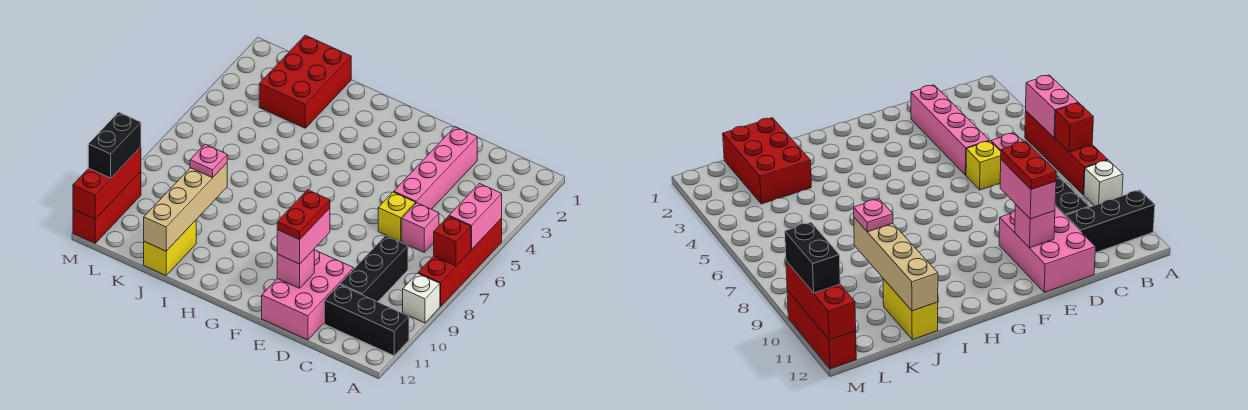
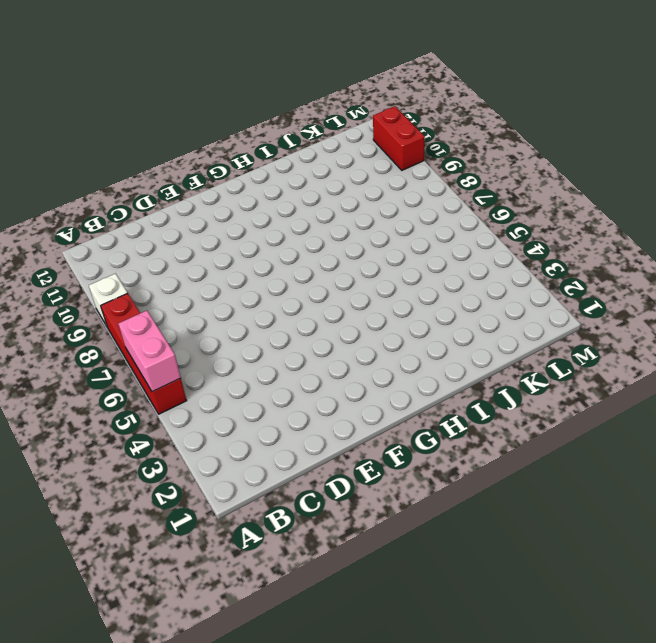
red brick M10:M11 level 1 -> red brick M10:M12 level 1
none -> black brick A11:C11 level 1
none -> pink brick C6 level 1
none -> black brick C8:C10 level 1

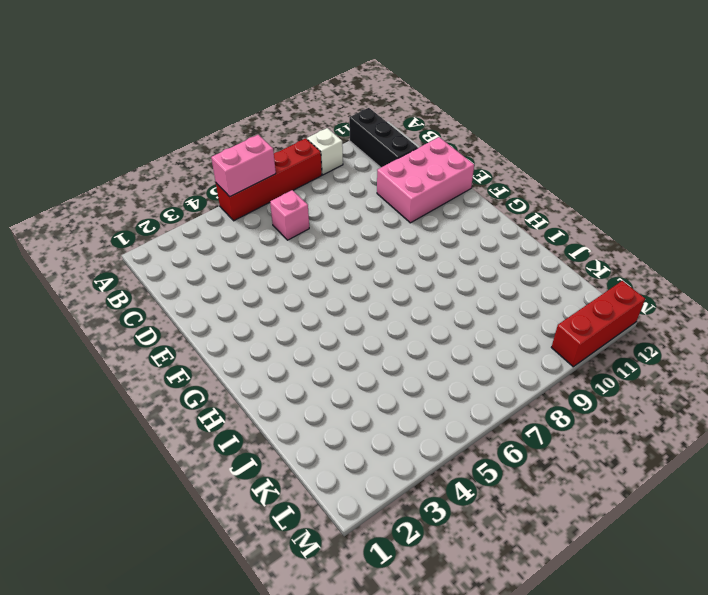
none -> black brick C8:C10 level 1
none -> pink brick D2:D5 level 1
none -> yellow brick D6 level 1

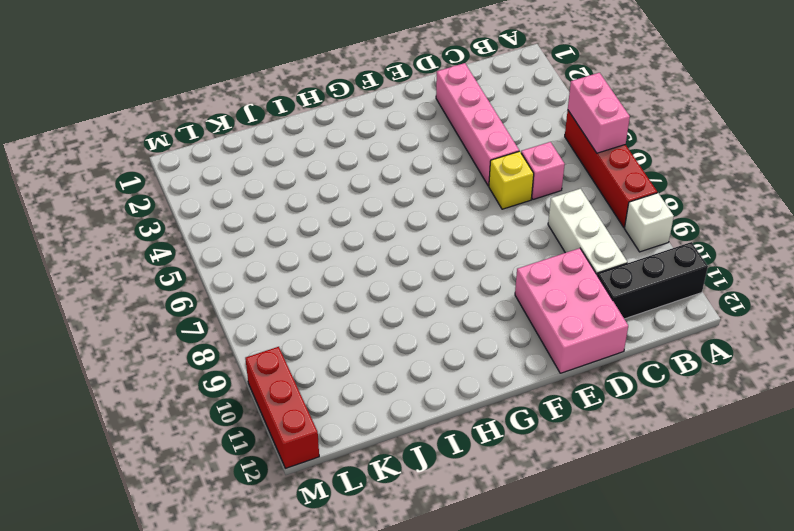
white brick C8:C10 level 1 -> black brick C8:C10 level 1
none -> red brick J1:K3 level 1
none -> yellow brick J11:J12 level 1
none -> red brick A7 level 2

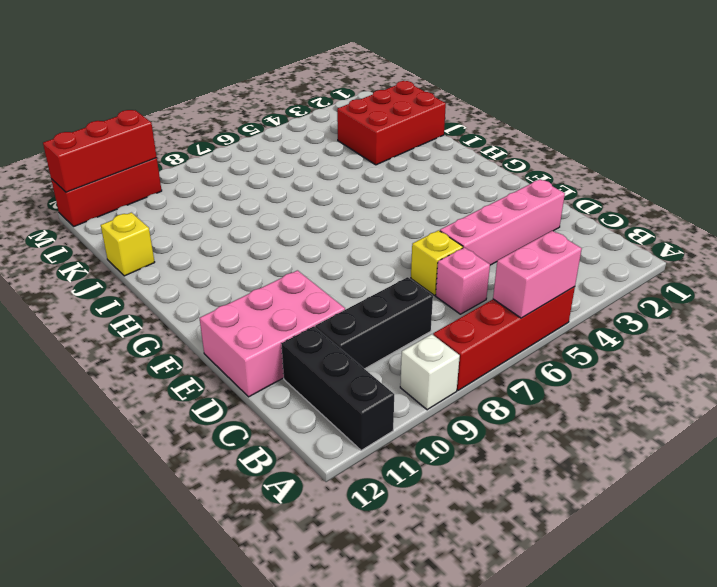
yellow brick J12 level 1 -> yellow brick J11:J12 level 1
none -> red brick A7 level 2
none -> pink brick E11 level 2
none -> tan brick J9:J12 level 2

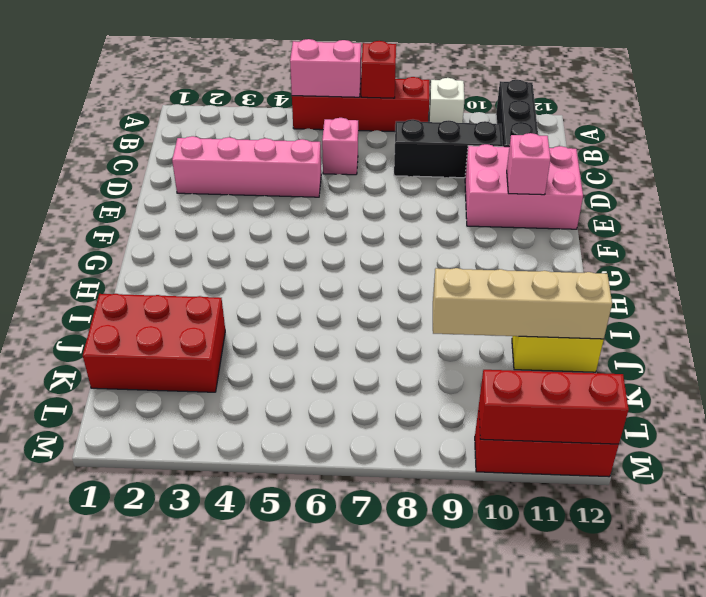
none -> yellow brick D6 level 1
none -> pink brick E10:E11 level 3
none -> pink plate J9 level 3

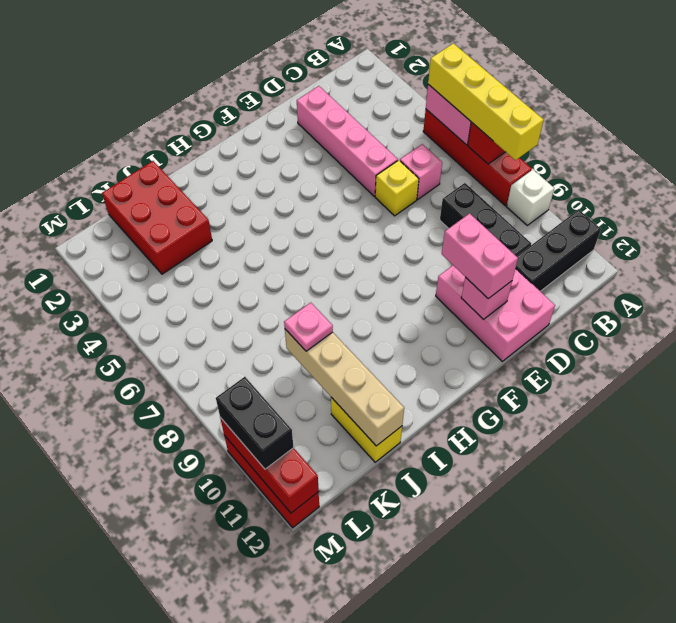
yellow brick A5:A8 level 3 -> none
none -> red plate E10:E11 level 4

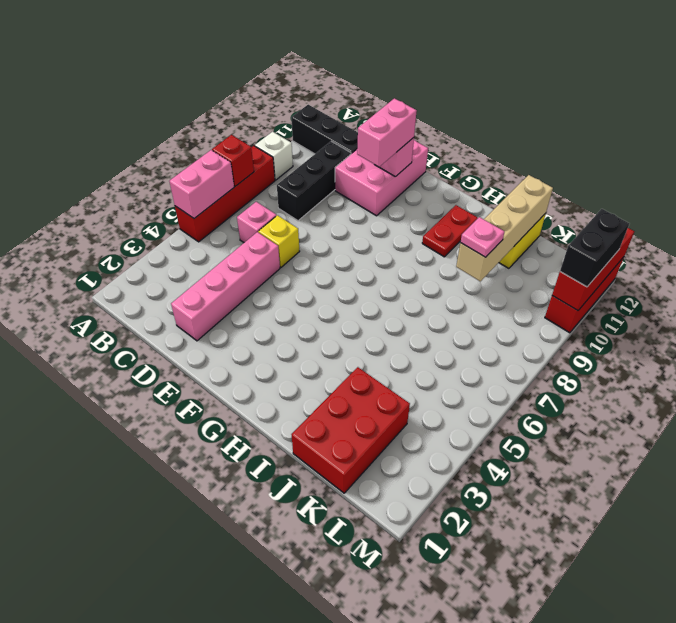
red plate H10:H11 level 1 -> red plate E10:E11 level 4

